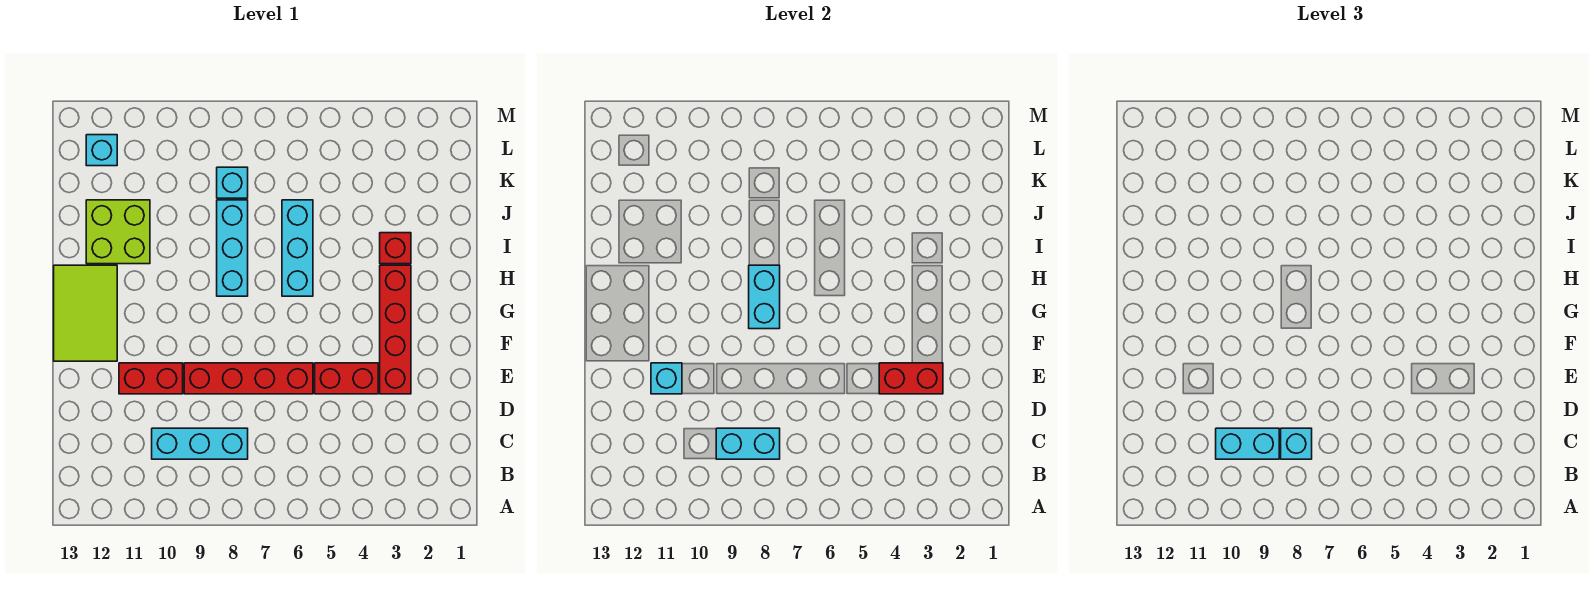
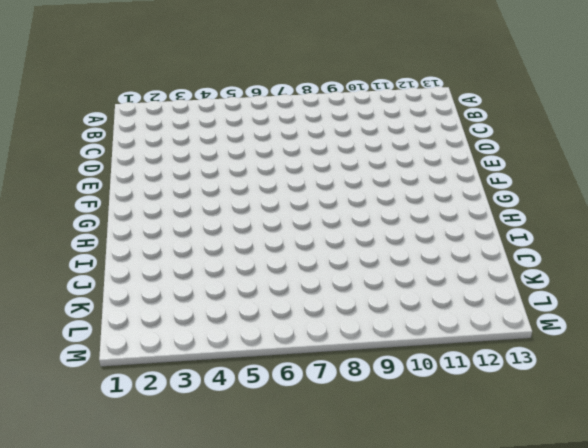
none -> cyan brick C8:C10 level 1
none -> red brick E3:H3 level 1
none -> red brick E4:E5 level 1

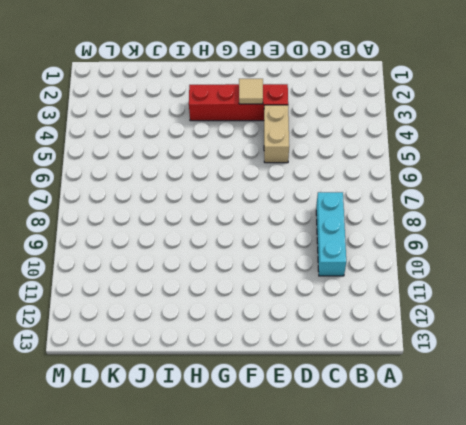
tan brick E4:E5 level 1 -> red brick E4:E5 level 1
tan tile F3 level 2 -> none
none -> red brick E6:E9 level 1
none -> red brick E10:E11 level 1
none -> lime tile F12:H13 level 1

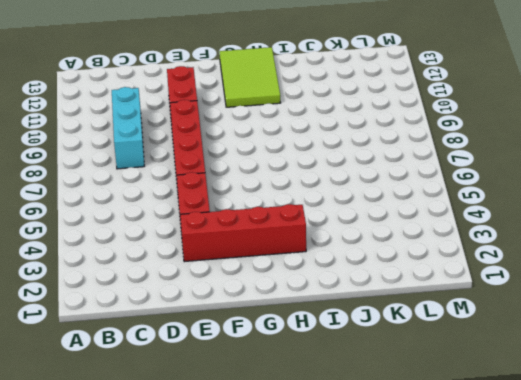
lime tile G11:H13 level 1 -> lime tile F12:H13 level 1
none -> cyan brick H6:J6 level 1
none -> cyan brick H8:J8 level 1
none -> red brick I3 level 1

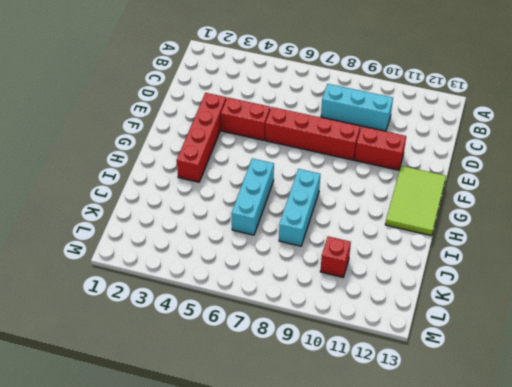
red brick K10 level 1 -> red brick I3 level 1
none -> lime brick I11:J12 level 1
none -> cyan brick K8 level 1
none -> cyan brick L12 level 1

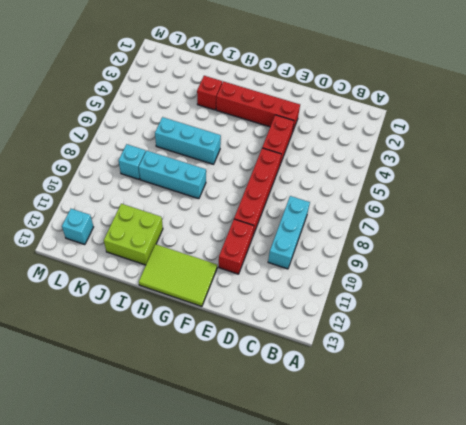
none -> cyan brick C8:C9 level 2
none -> red brick E3:E4 level 2
none -> cyan brick E11 level 2

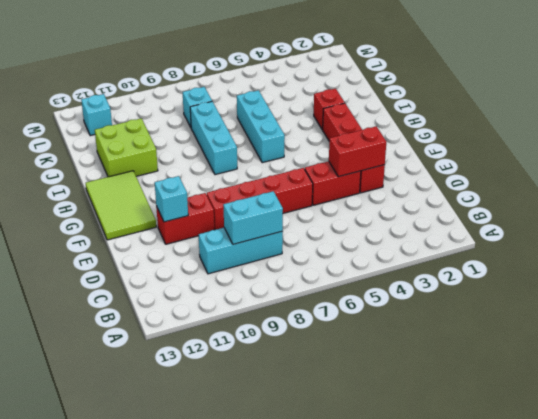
none -> cyan brick G8:H8 level 2
none -> cyan brick C8 level 3
none -> cyan brick C9:C10 level 3

